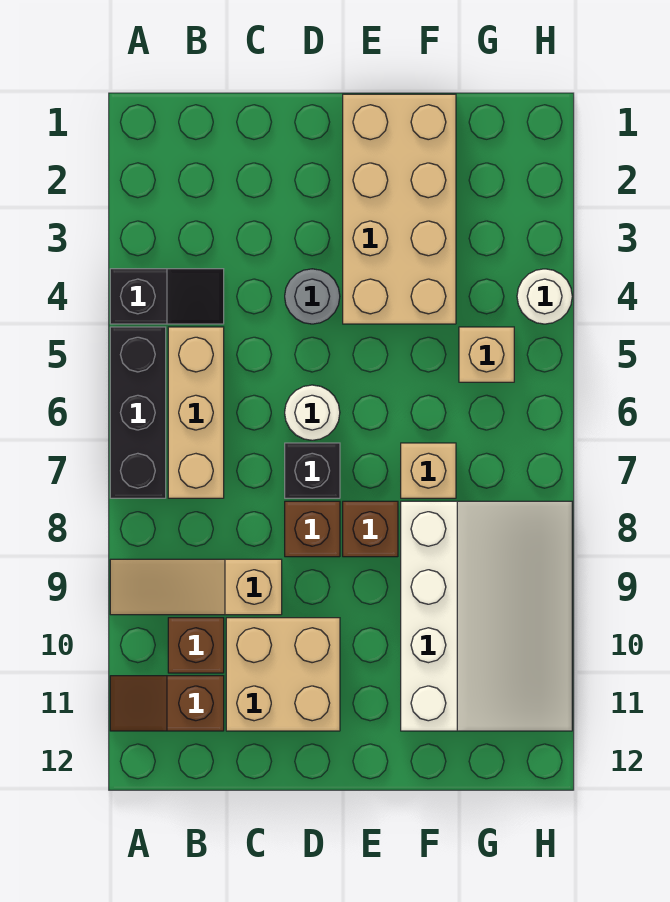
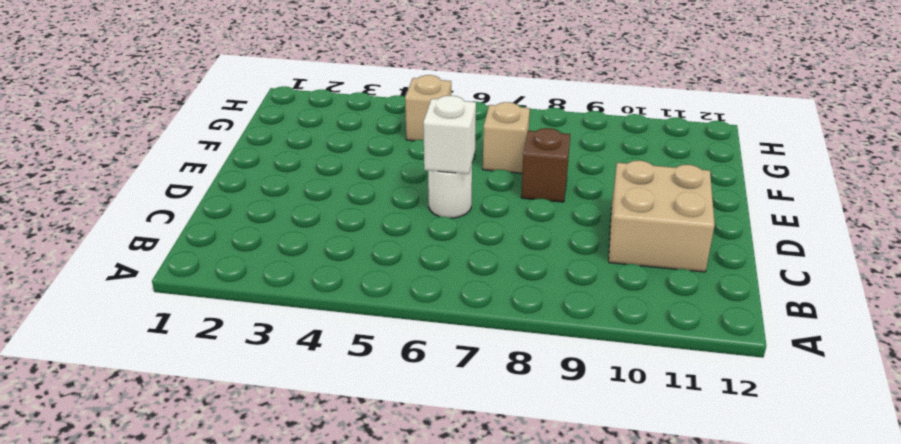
white brick D6 level 2 -> none
none -> black slope A4:B4 level 1 top A
none -> black brick A5:A7 level 1
none -> tan slope A9:C9 level 1 top C

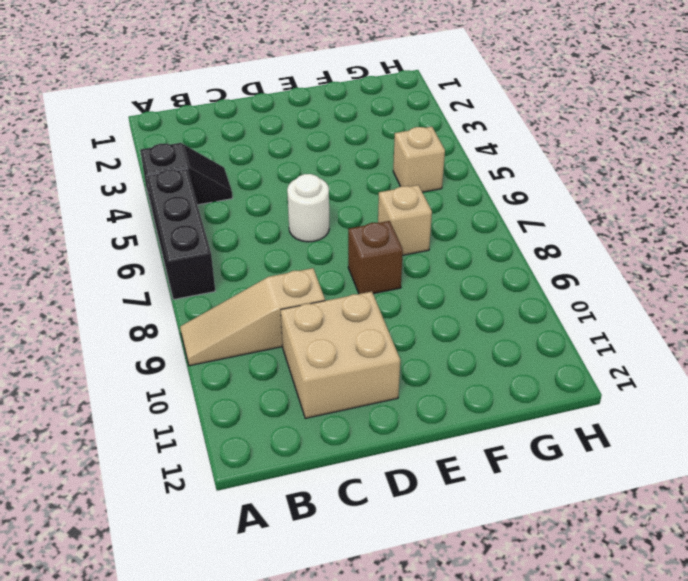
none -> brown slope A11:B11 level 1 top B
none -> tan brick B5:B7 level 1
none -> brown brick B10 level 1

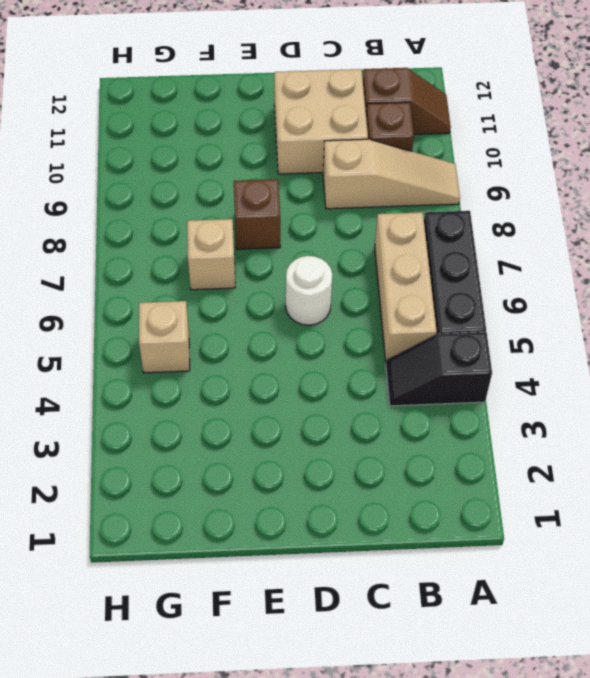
none -> grey round brick D4 level 1
none -> black brick D7 level 1
none -> brown brick D8 level 1

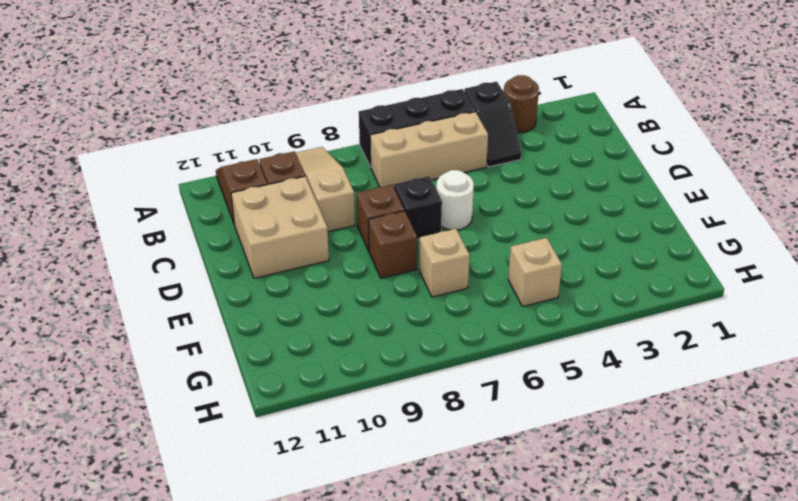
brown round brick A3 level 1 -> none
none -> grey round brick D4 level 1
none -> tan brick E1:F4 level 1
none -> white slope F8:H11 level 1 top F

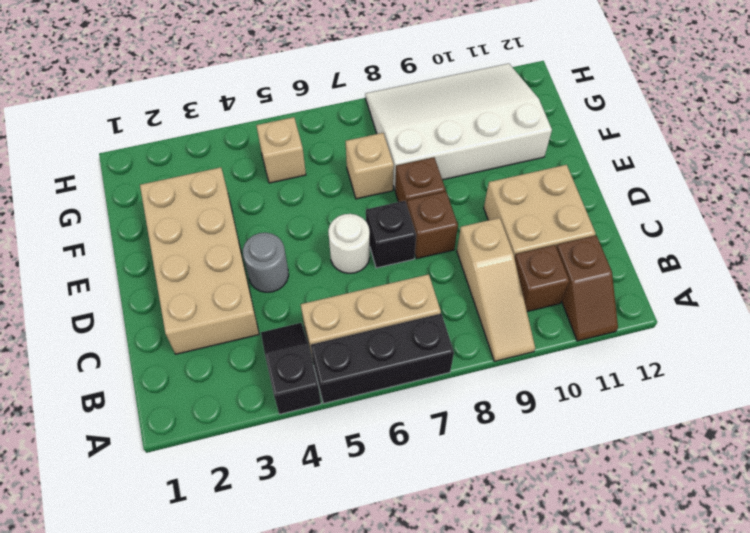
tan brick C2:F3 level 1 -> tan brick E1:F4 level 1
none -> white round brick H4 level 1

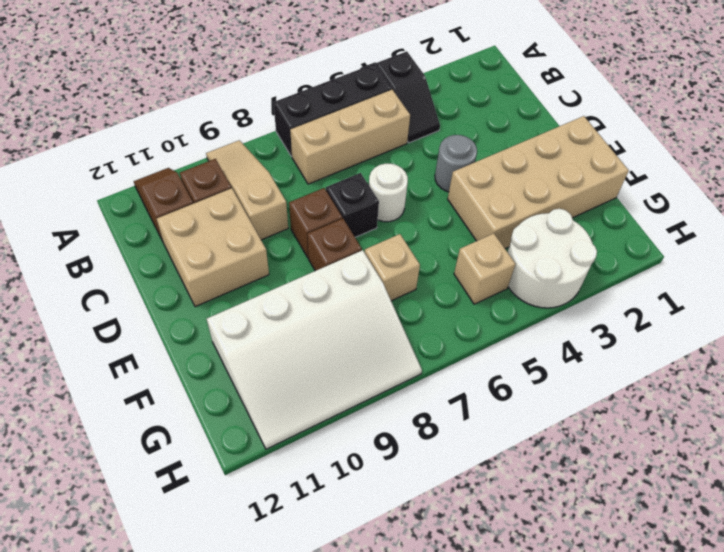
white round brick G3:H4 level 1 -> white round brick H4 level 1

